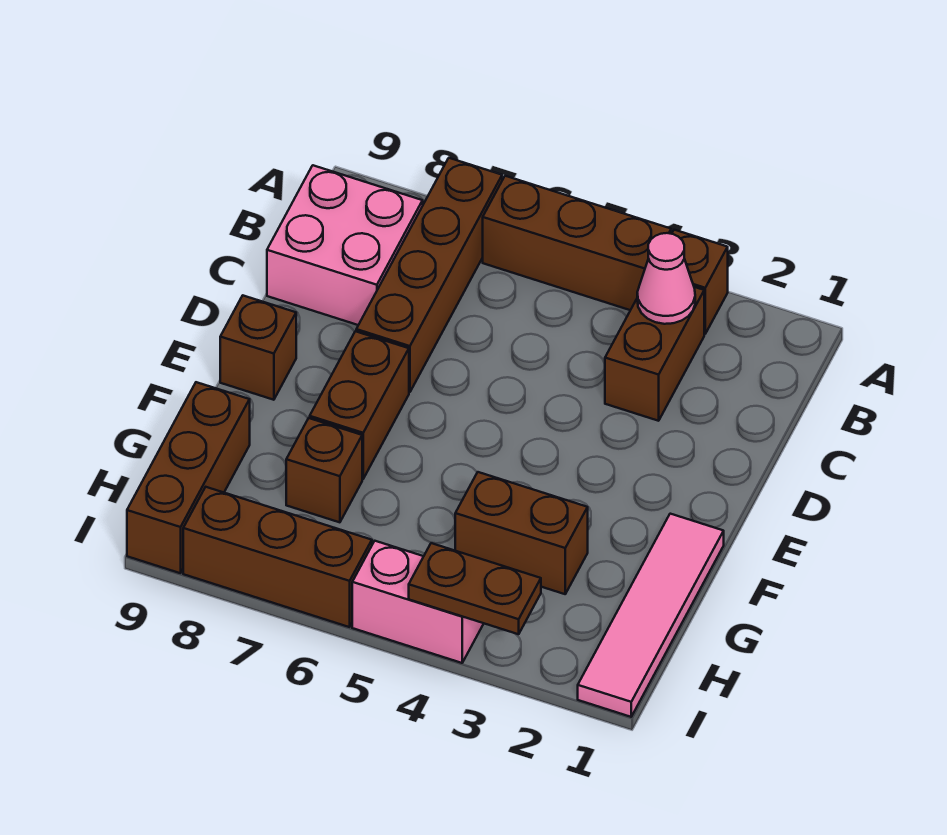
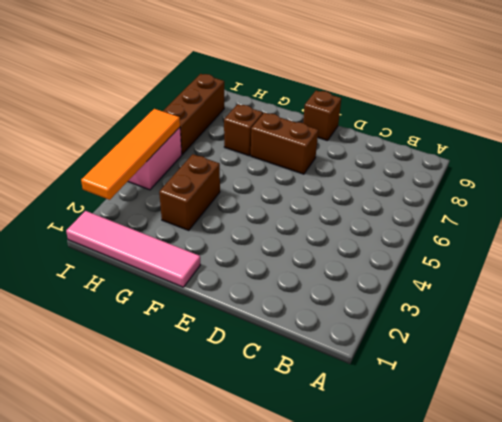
orange tile I2:I5 level 2 -> brown plate I3:I4 level 2
none -> brown brick A3 level 1
none -> brown brick A4:A6 level 1
none -> brown brick A7:D7 level 1

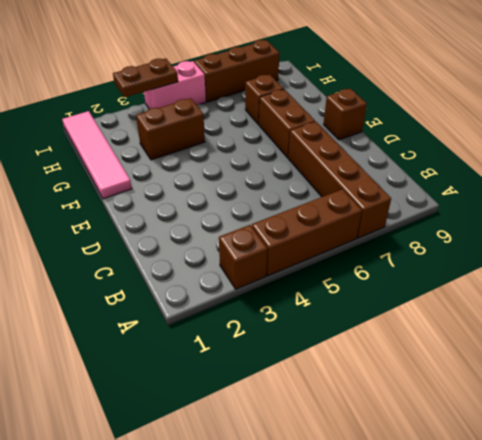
none -> brown brick B3:C3 level 1
none -> pink brick B8:C9 level 1
none -> brown brick G9:I9 level 1

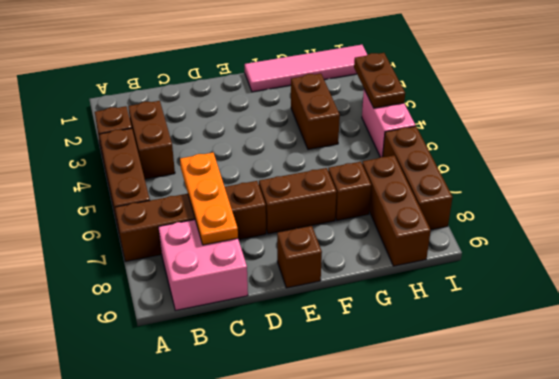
brown brick B3:B4 level 1 -> brown brick B3:C3 level 1
orange plate C6:C8 level 2 -> none
brown brick H7:H9 level 1 -> brown brick G9:I9 level 1
none -> pink cone B3 level 2

